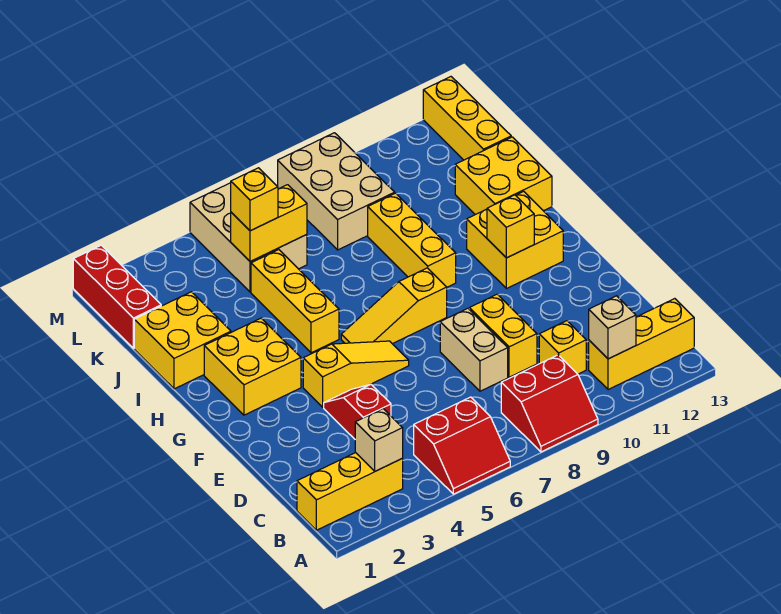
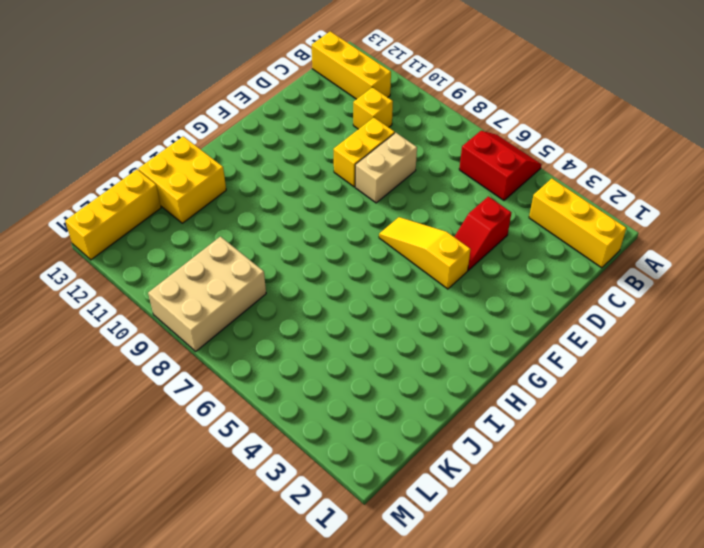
none -> red slope A8:B9 level 1 top B
none -> yellow brick G2:H3 level 1
none -> yellow slope G6:G8 level 1 top 8

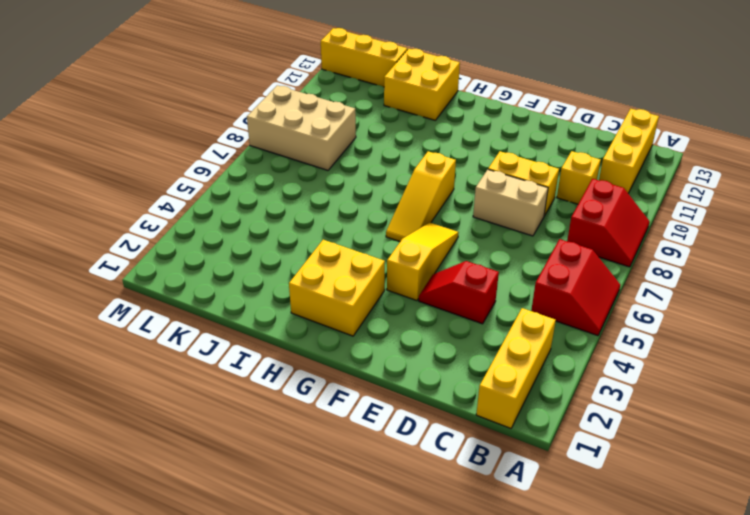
none -> yellow brick G11:H12 level 1
none -> yellow brick H5:J5 level 1
none -> yellow brick H9:J9 level 1

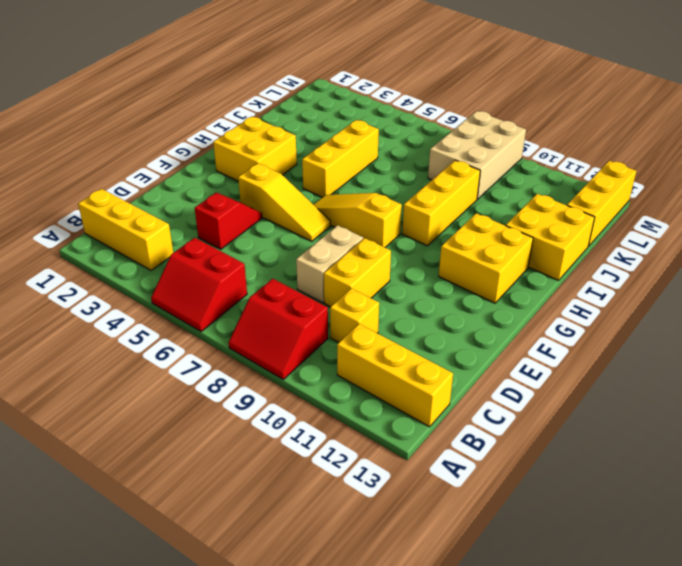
none -> yellow brick I1:J2 level 1
none -> red brick K1:M1 level 1
none -> tan brick K5:M6 level 1

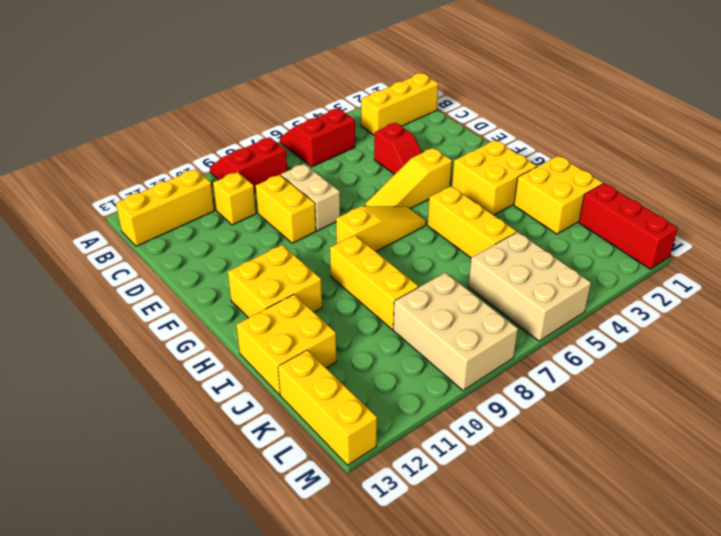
none -> tan brick B3 level 2
none -> tan brick B11 level 2
none -> yellow brick G11 level 2

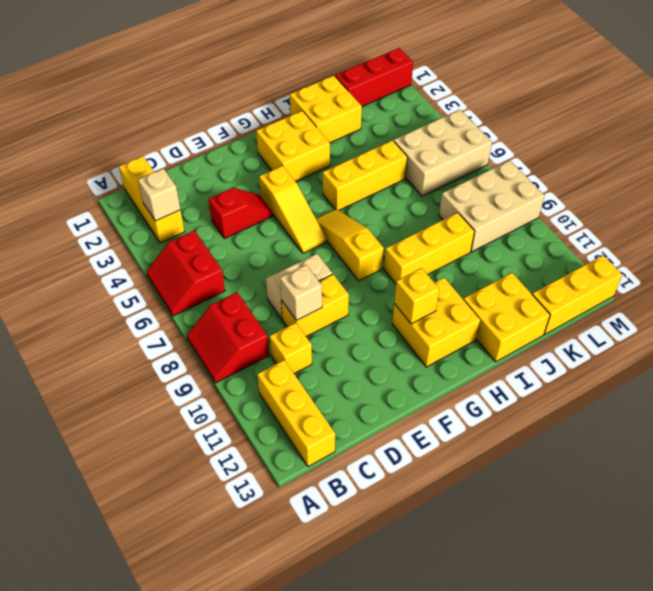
tan brick D9 level 2 -> tan brick B11 level 2
none -> yellow brick K5:K6 level 2
none -> yellow brick K5 level 3

